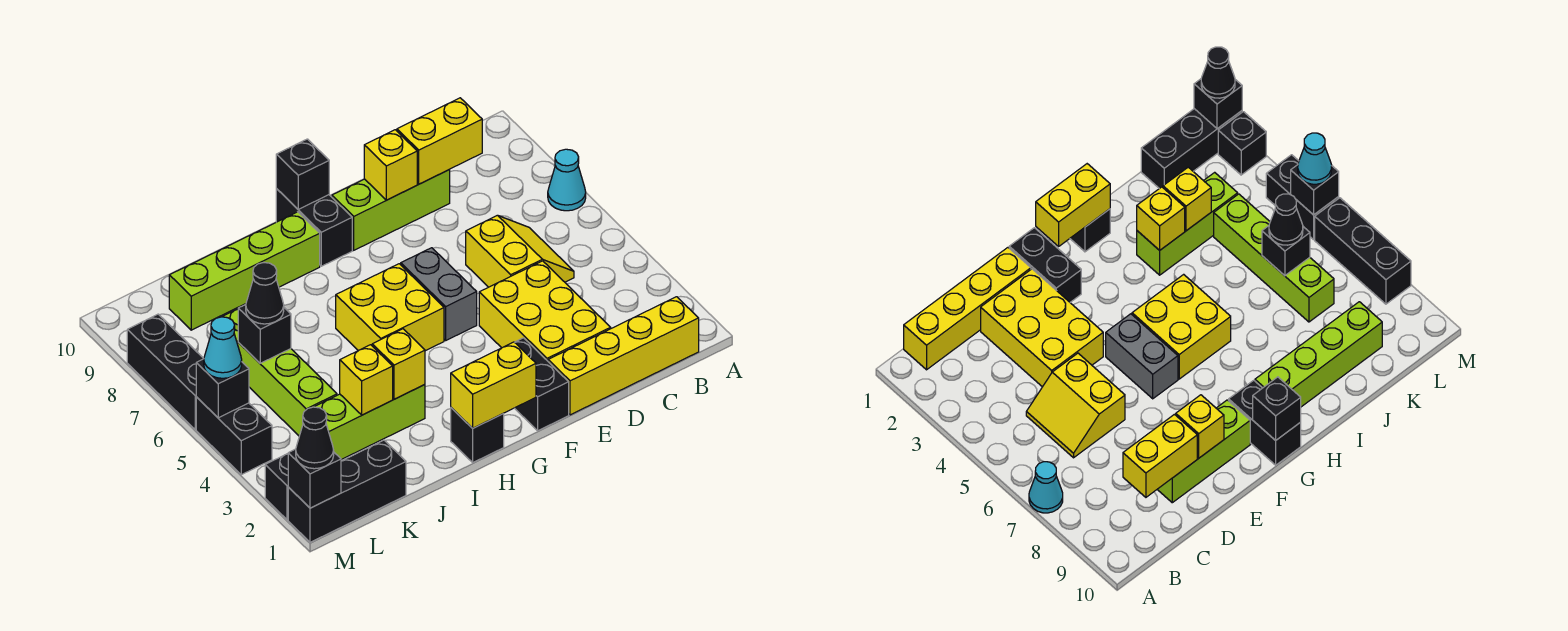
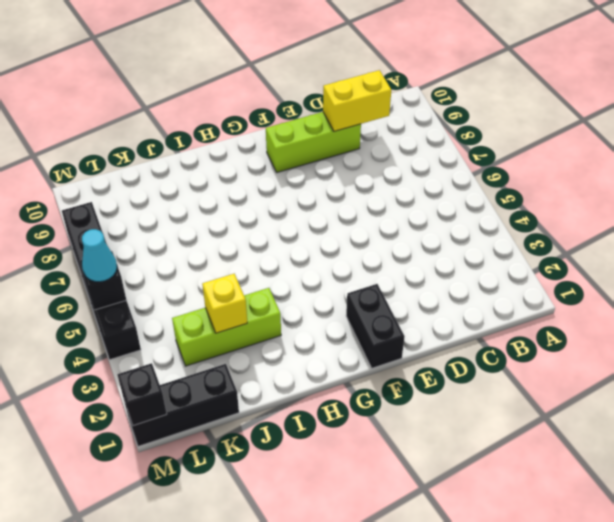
none -> cyan cone A7 level 1
none -> yellow brick B1:E1 level 1
none -> yellow slope C5:D6 level 1 top D

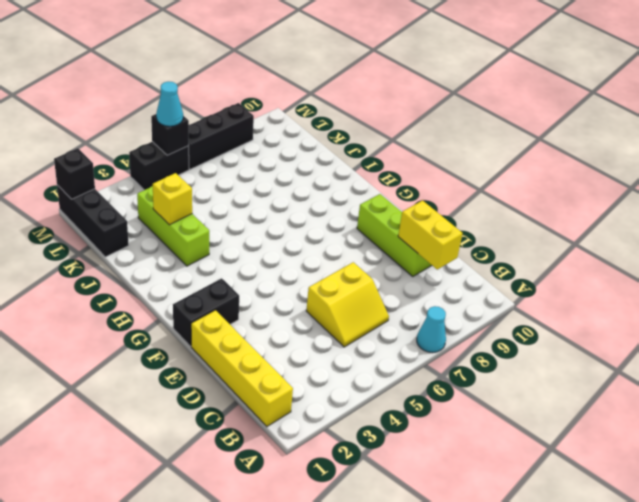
none -> yellow brick D2:E4 level 1
none -> grey brick F5:F6 level 1
none -> yellow brick G5:H6 level 1

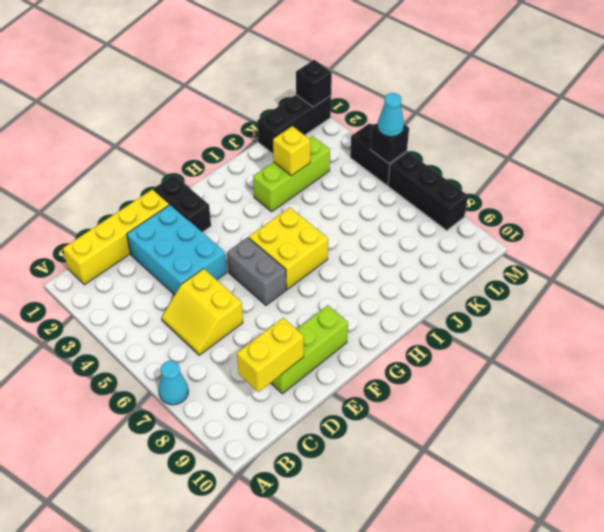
cyan brick D2:E4 level 1 -> yellow brick D2:E4 level 1
none -> black brick G9:G10 level 1
none -> black brick H1 level 1
none -> lime brick H9:K9 level 1

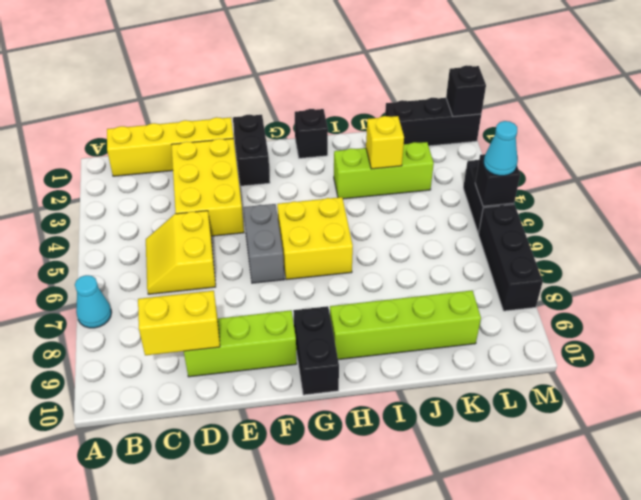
none -> lime brick K4:K7 level 1
none -> black brick M2 level 1
none -> yellow brick E9 level 2

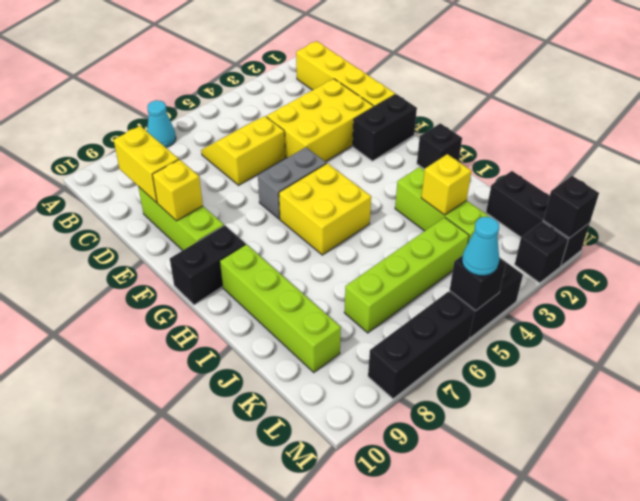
none -> yellow brick G1:H1 level 2
none -> black brick G10 level 2
none -> yellow brick I3 level 2

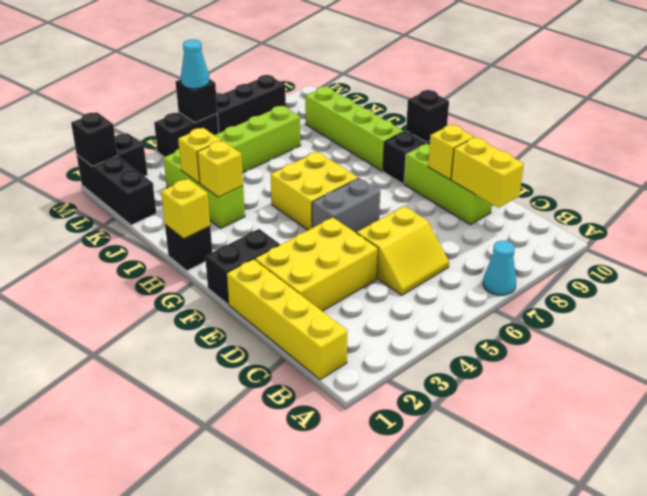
yellow brick H1 level 2 -> yellow brick G1:H1 level 2
none -> black brick K6 level 2
none -> black cone K6 level 3
none -> black cone M1 level 3

